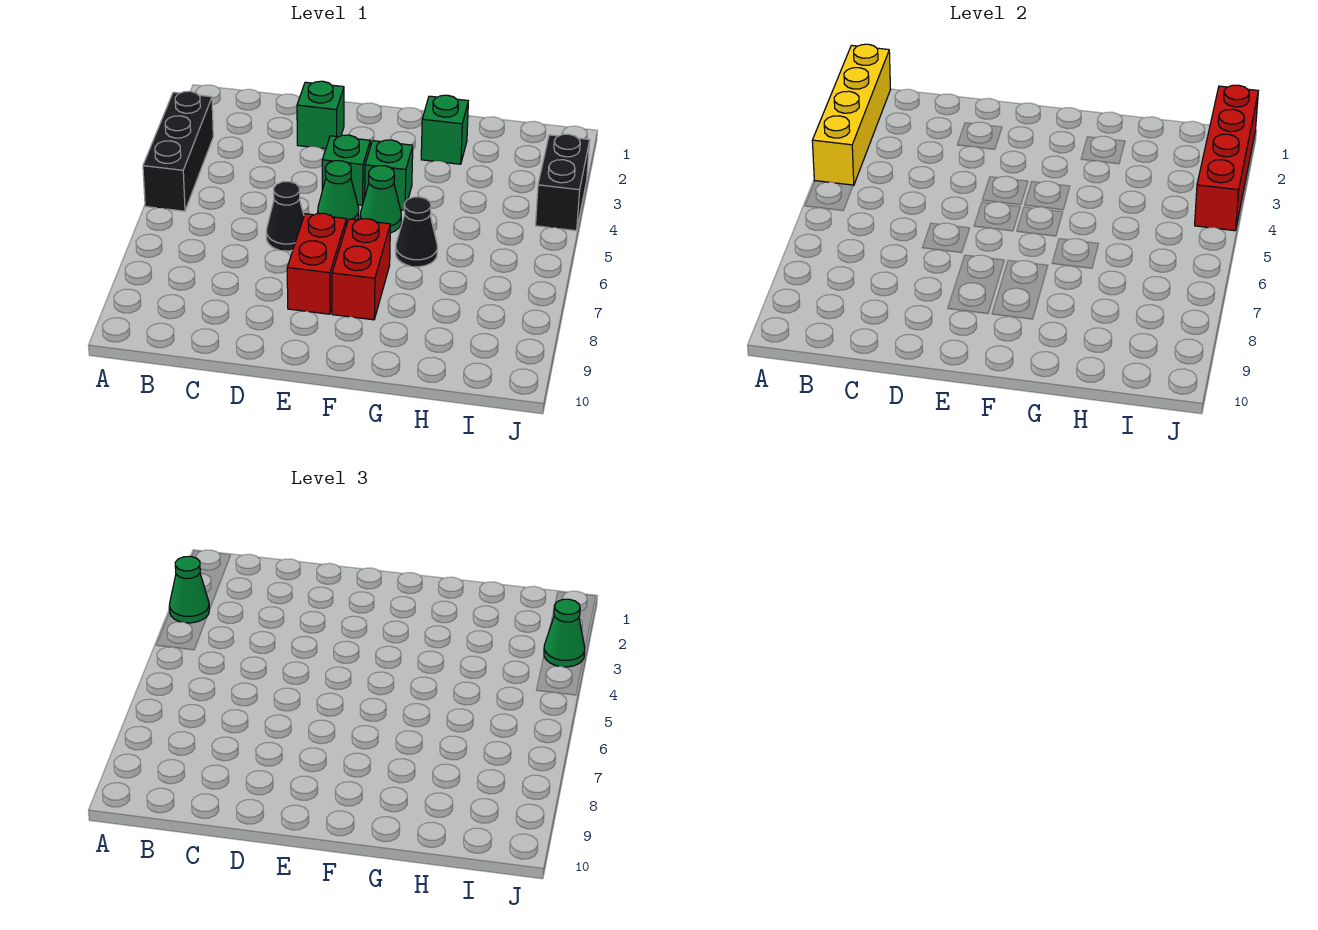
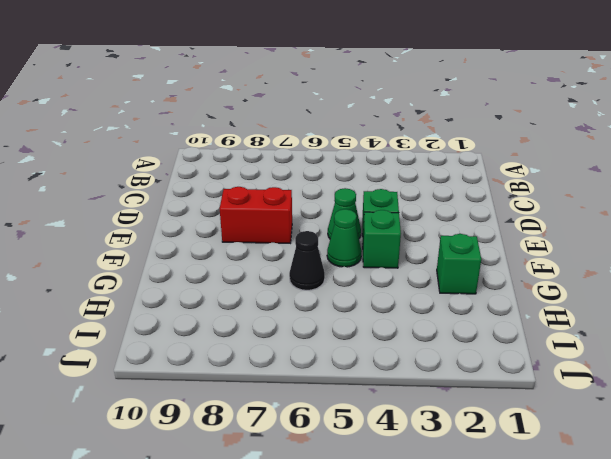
none -> black brick A3:A5 level 1
none -> green brick D2 level 1
none -> black cone D6 level 1

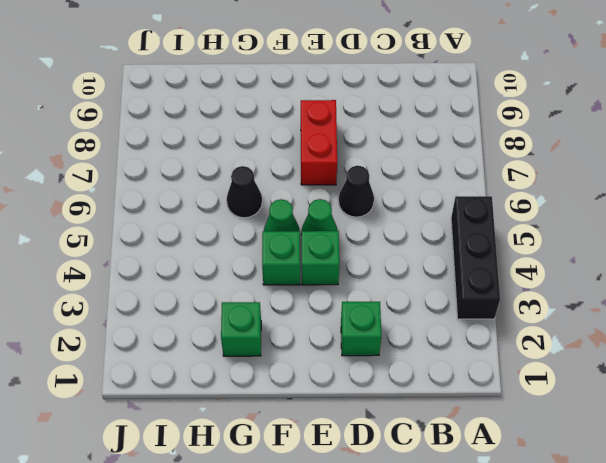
none -> red brick F7:F8 level 1
none -> black brick J3:J4 level 1
none -> yellow brick A1:A4 level 2

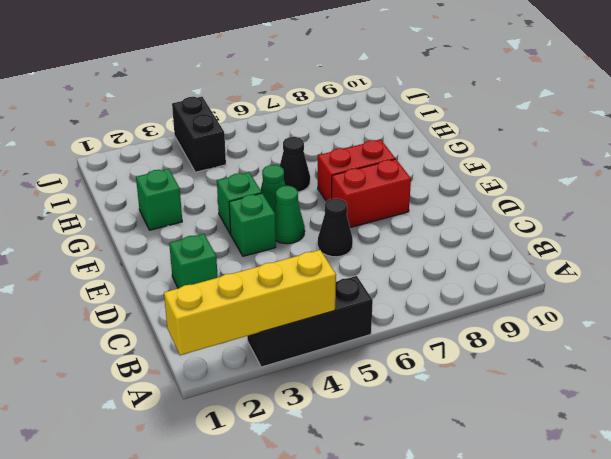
black brick I4:J4 level 1 -> black brick J3:J4 level 1
none -> red brick J1:J4 level 2
none -> green cone A3 level 3
none -> green cone J3 level 3

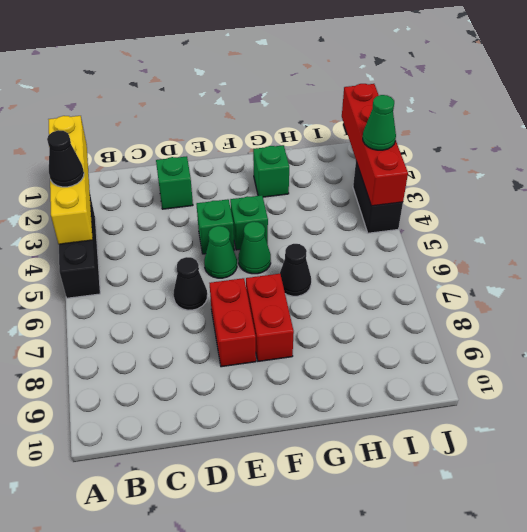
black cone A3 level 3 -> green cone A3 level 3

